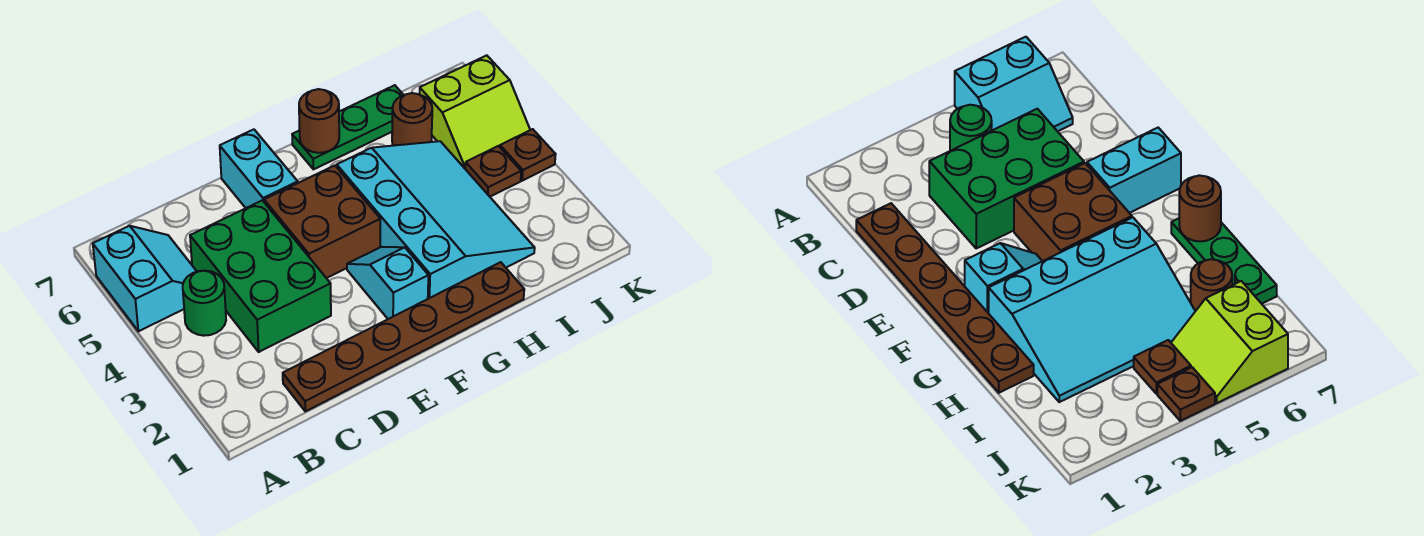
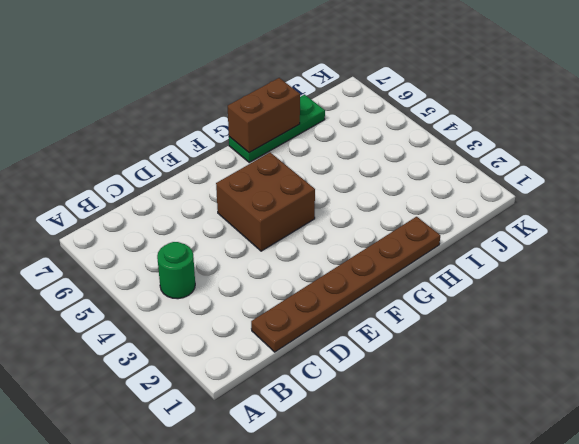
brown brick G7:H7 level 2 -> brown round brick G7 level 2
none -> cyan slope A5:B6 level 1 top A
none -> green brick C3:D5 level 1
none -> cyan brick E6:E7 level 1

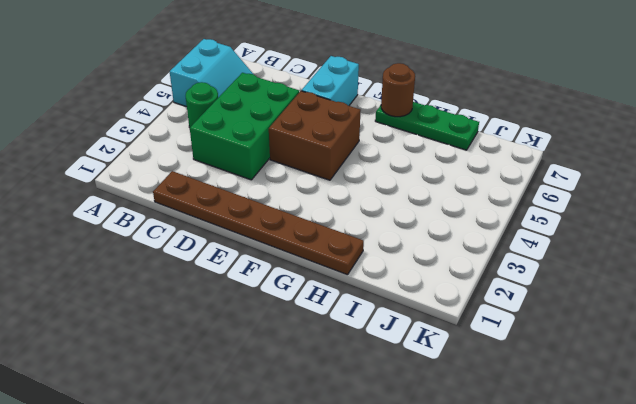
none -> cyan slope F2:F3 level 1 top 2
none -> cyan slope G2:I5 level 1 top G
none -> brown round brick I6 level 1

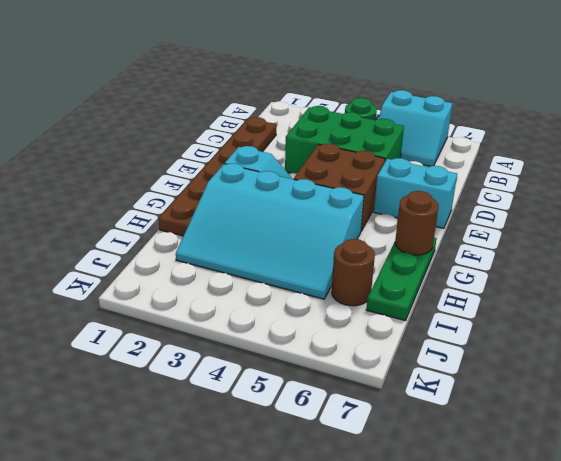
none -> brown plate J4 level 1
none -> lime slope J5:K6 level 1 top 6
none -> brown plate K4 level 1

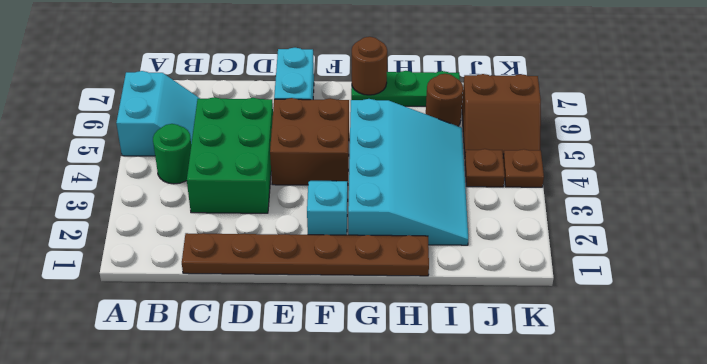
brown slope J5:K6 level 1 top 6 -> lime slope J5:K6 level 1 top 6

